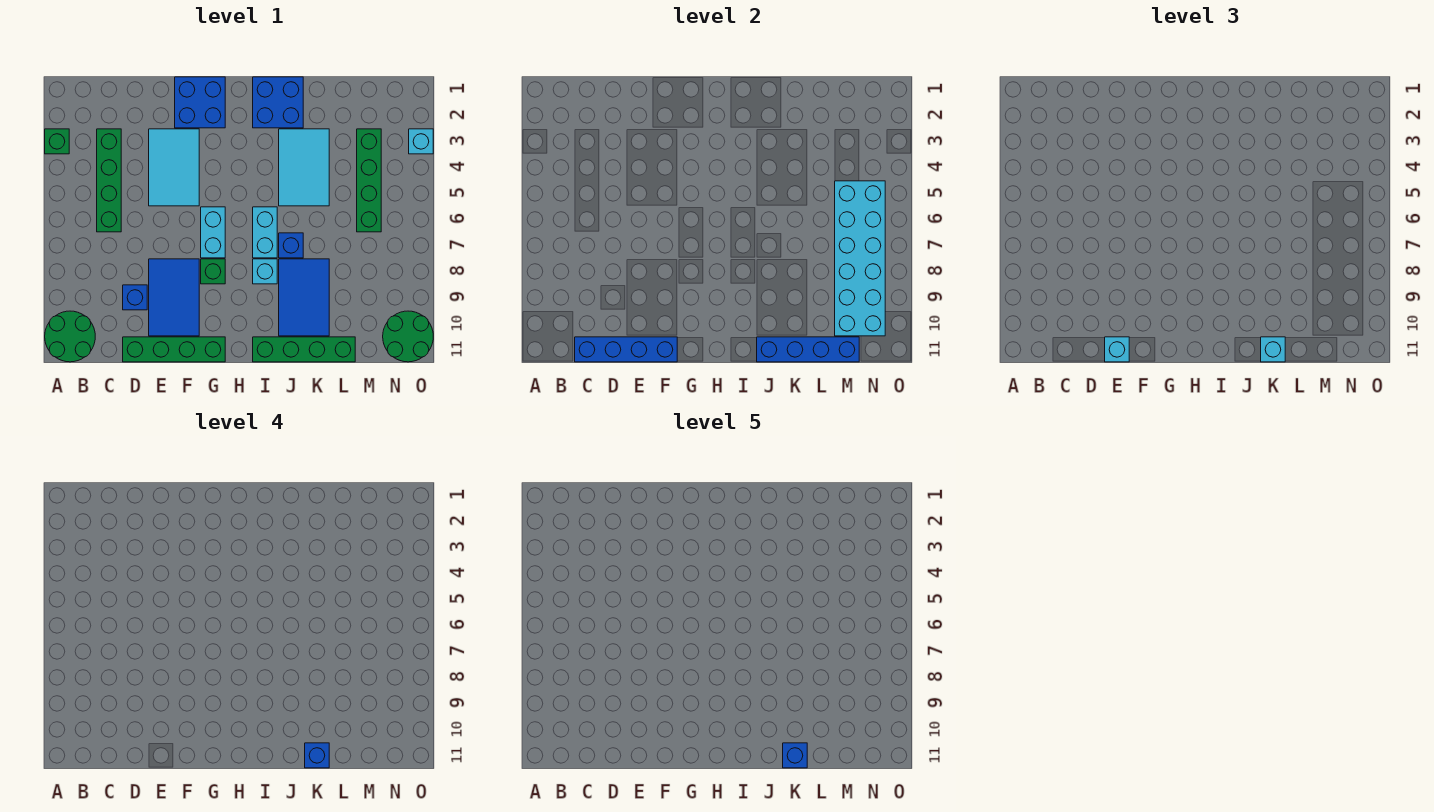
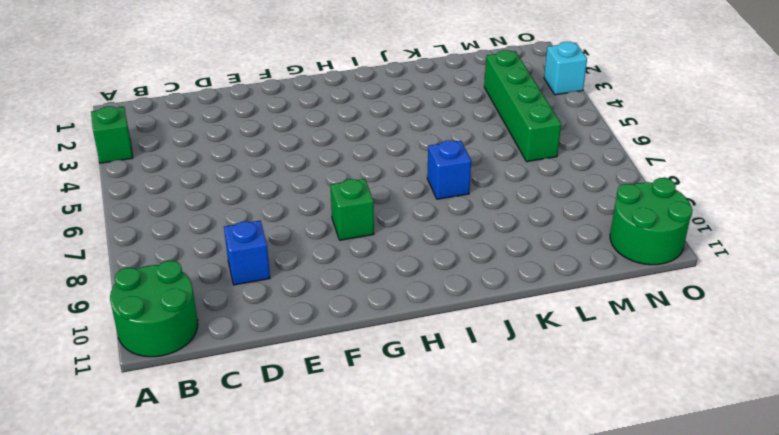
none -> green brick C3:C6 level 1
none -> green brick D11:G11 level 1
none -> cyan tile E3:F5 level 1

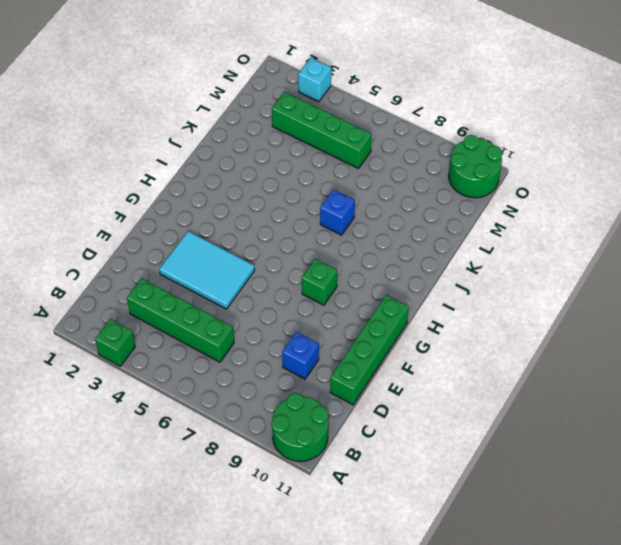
none -> blue tile E8:F10 level 1
none -> blue brick F1:G2 level 1
none -> cyan brick G6:G7 level 1

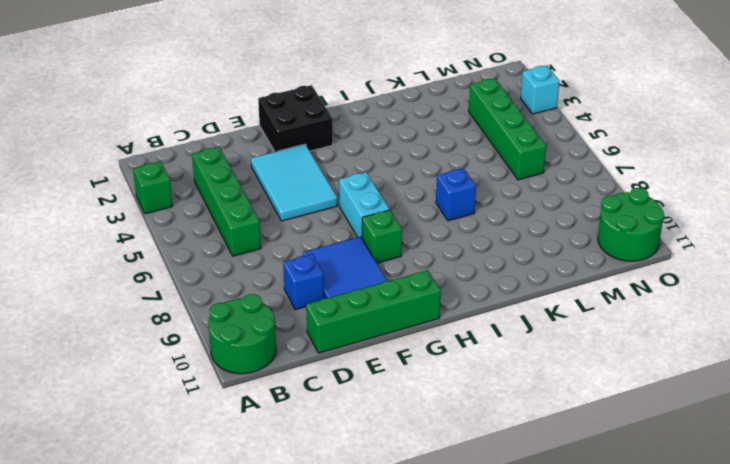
black brick F1:G2 level 1 -> blue brick F1:G2 level 1
none -> blue brick I1:J2 level 1
none -> cyan brick I6:I7 level 1
none -> cyan brick I8 level 1

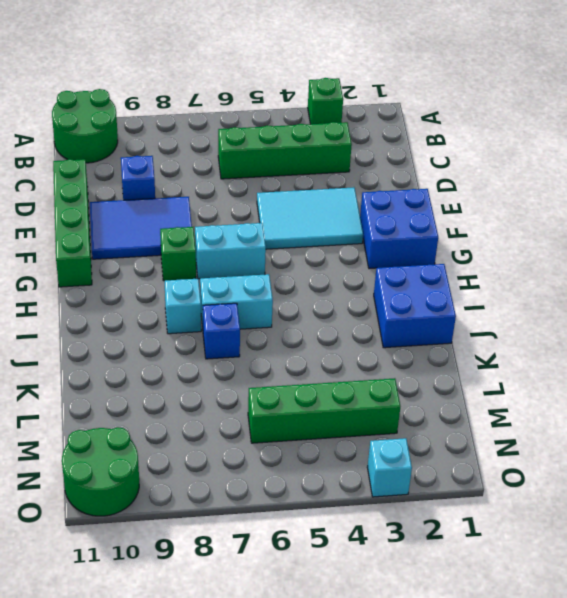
none -> green brick I11:L11 level 1
none -> cyan tile J3:K5 level 1
none -> blue tile J8:K10 level 1

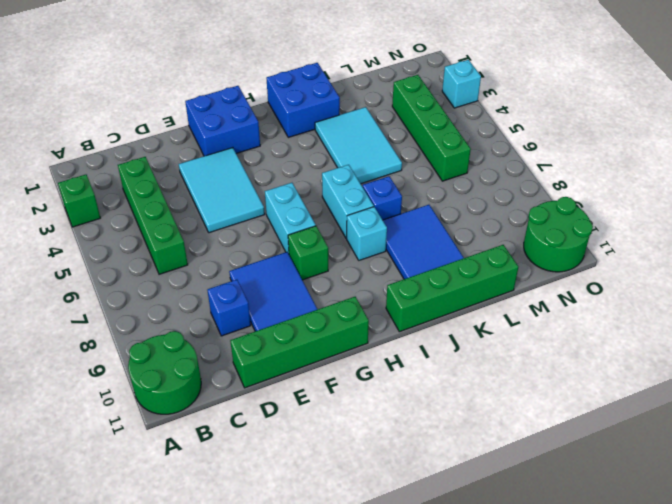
none -> blue brick C11:F11 level 2
none -> blue brick J11:M11 level 2
none -> cyan brick M5:N10 level 2

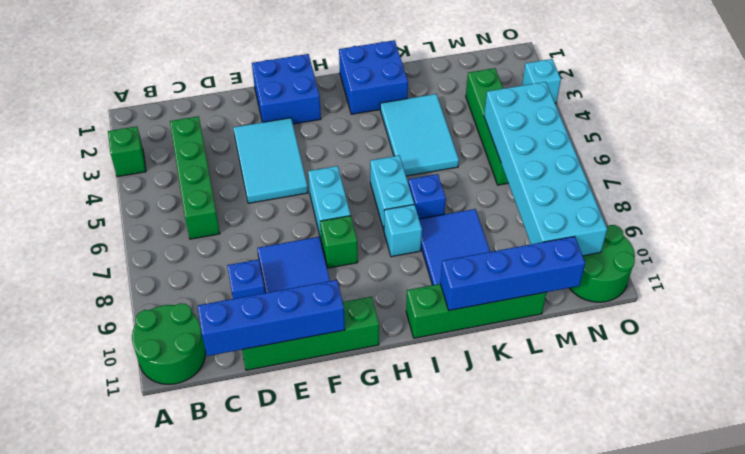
none -> cyan brick E11 level 3
none -> cyan brick K11 level 3
none -> blue brick K11 level 4

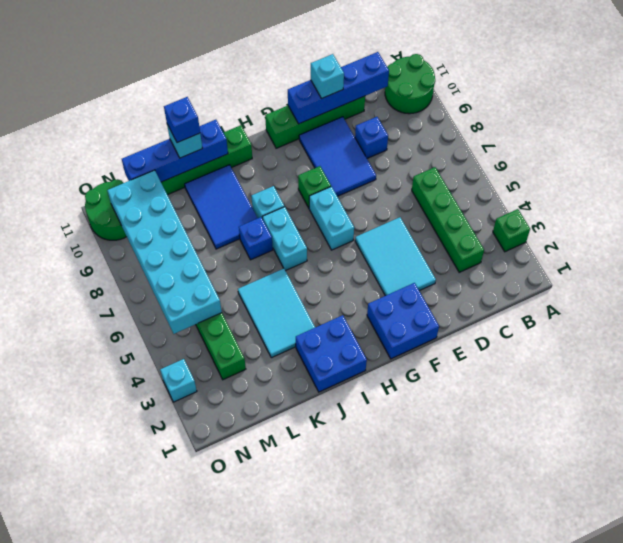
none -> blue brick K11 level 5

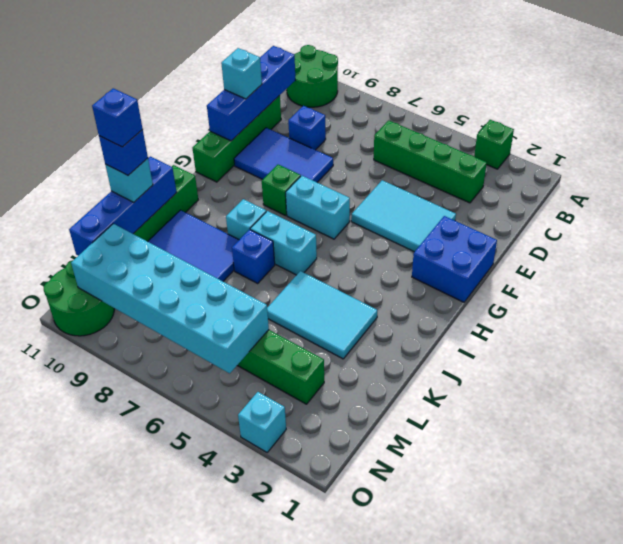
none -> blue brick I1:J2 level 1

